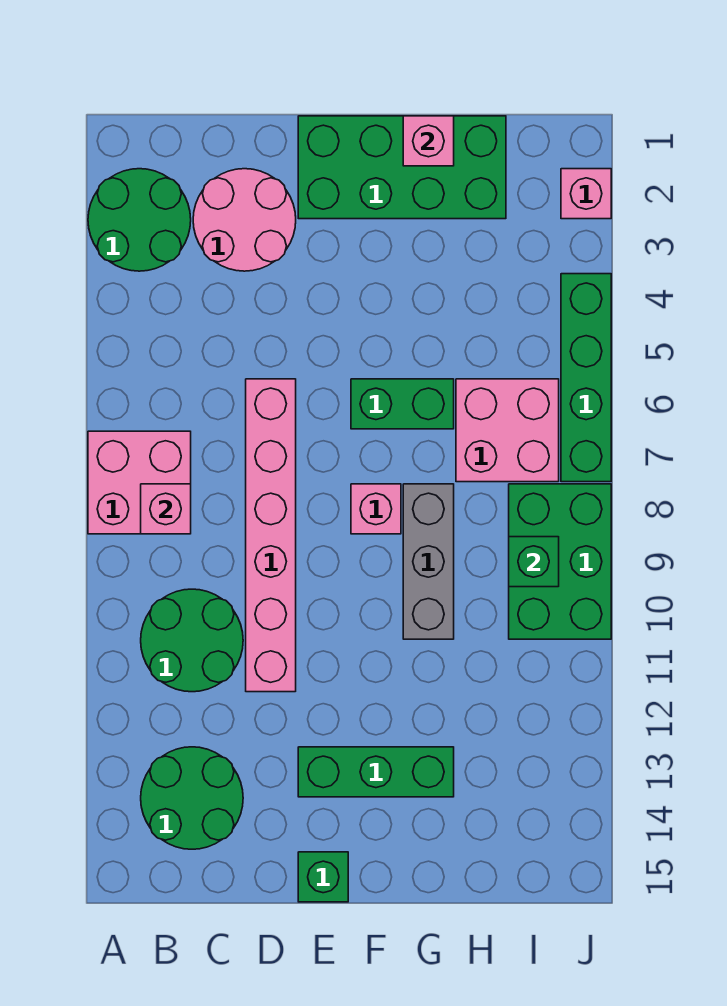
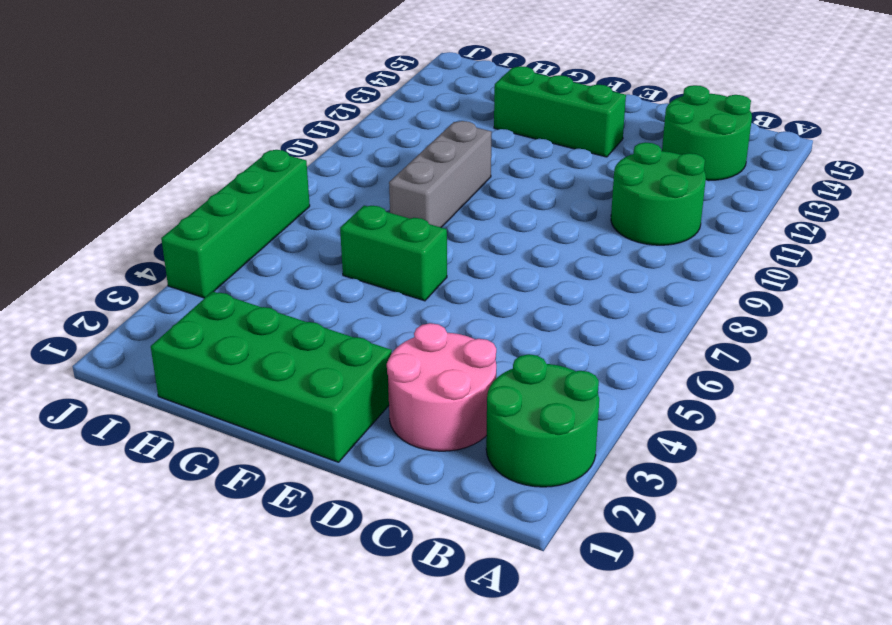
none -> pink brick A7:B8 level 1
none -> pink brick D6:D11 level 1
none -> green brick E15 level 1

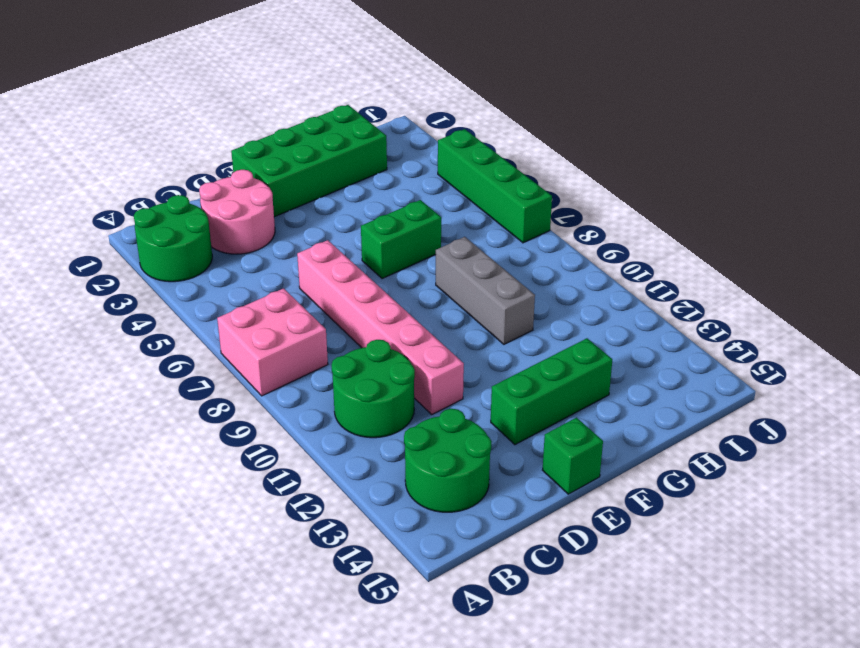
none -> pink brick F8 level 1
none -> pink brick H6:I7 level 1
none -> green brick I8:J10 level 1

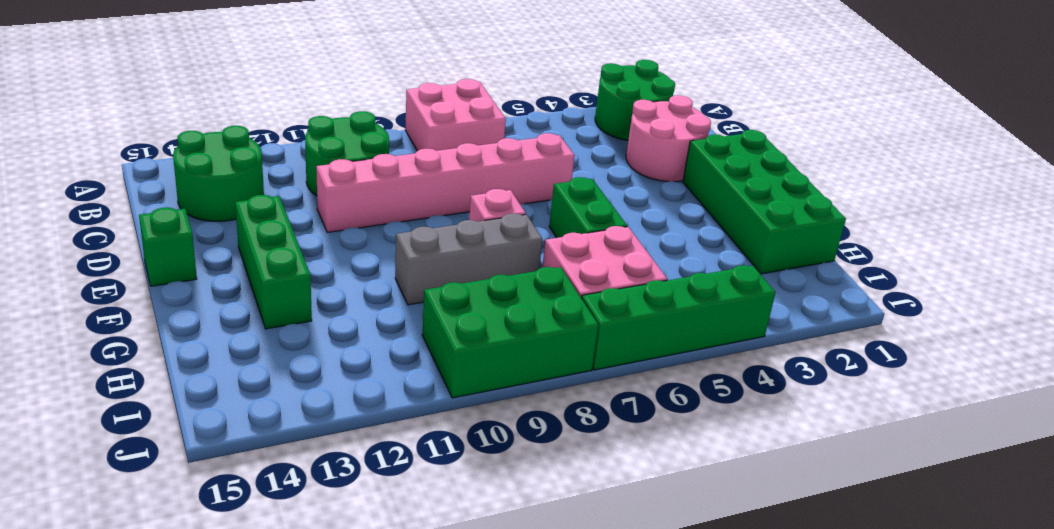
none -> pink brick J2 level 1
none -> pink brick B8 level 2
none -> pink brick G1 level 2

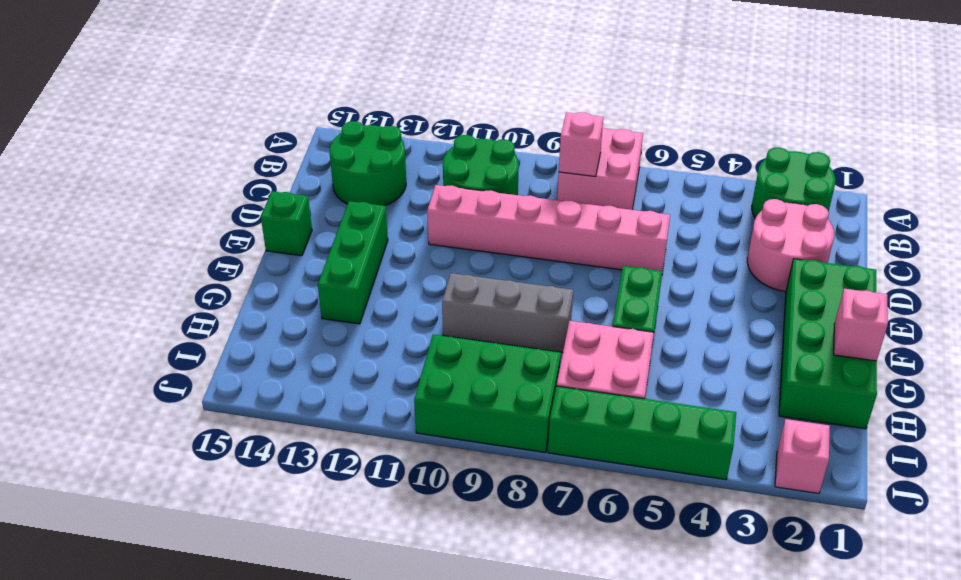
none -> pink brick F8 level 1
none -> green brick I9 level 2

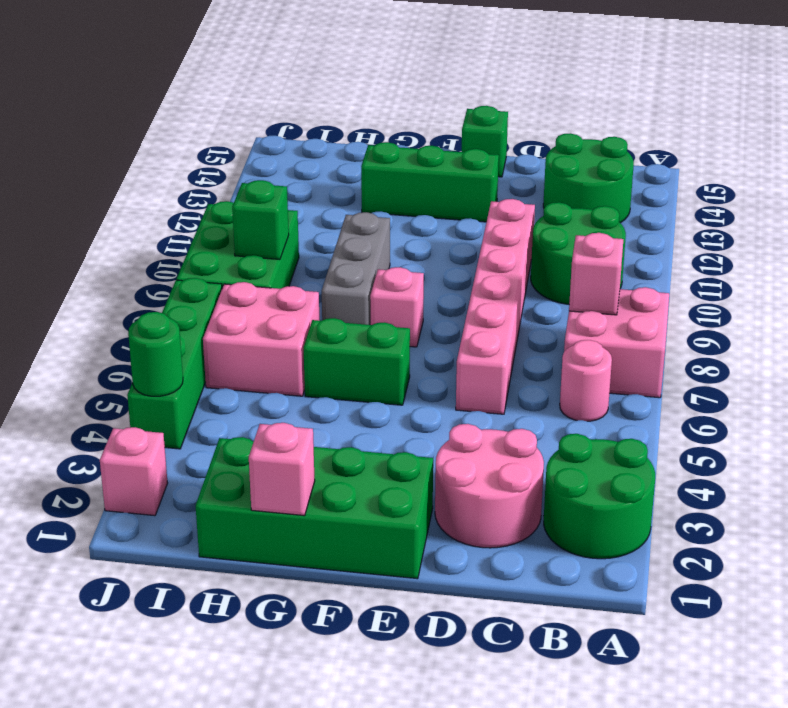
pink round brick B6 level 1 -> none
green round brick J4 level 2 -> none

